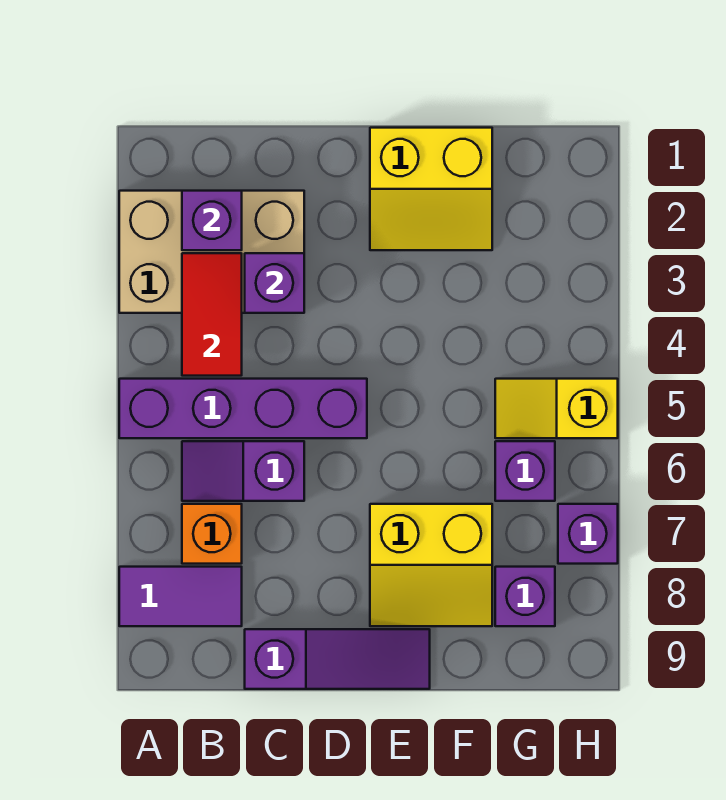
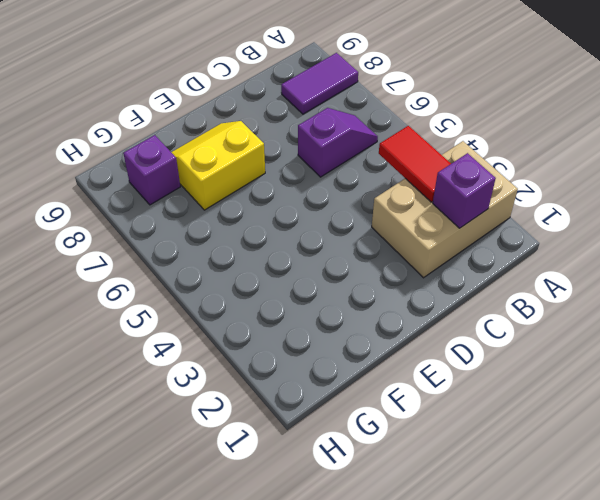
none -> purple brick A5:D5 level 1
none -> orange brick B7 level 1
none -> purple slope C9:E9 level 1 top C

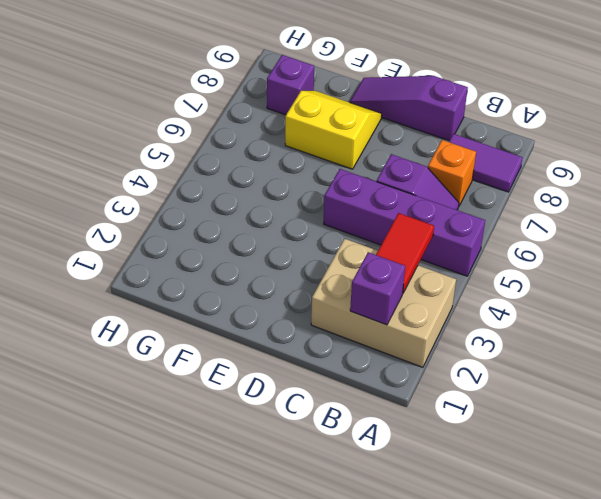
none -> yellow slope E1:F2 level 1 top 1
none -> yellow slope G5:H5 level 1 top H
none -> purple brick G6 level 1

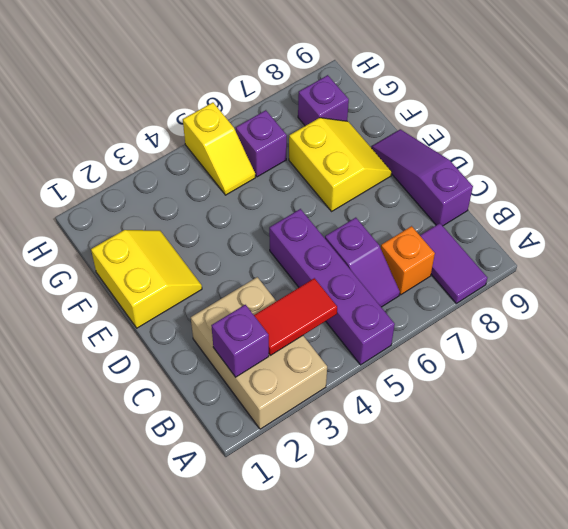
none -> purple brick H7 level 1
none -> purple brick C3 level 2

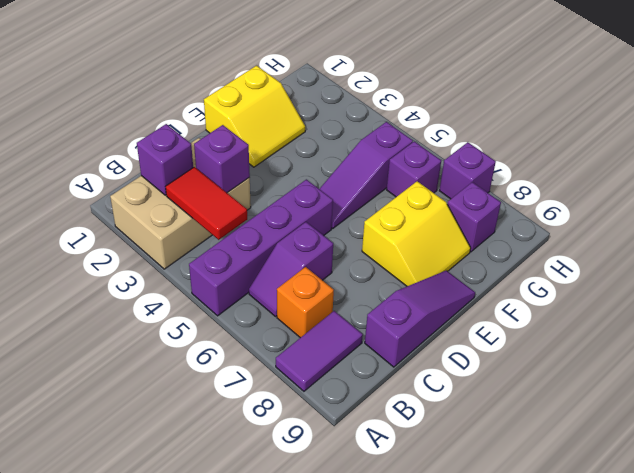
purple slope E5:G5 level 1 top G -> yellow slope G5:H5 level 1 top H

